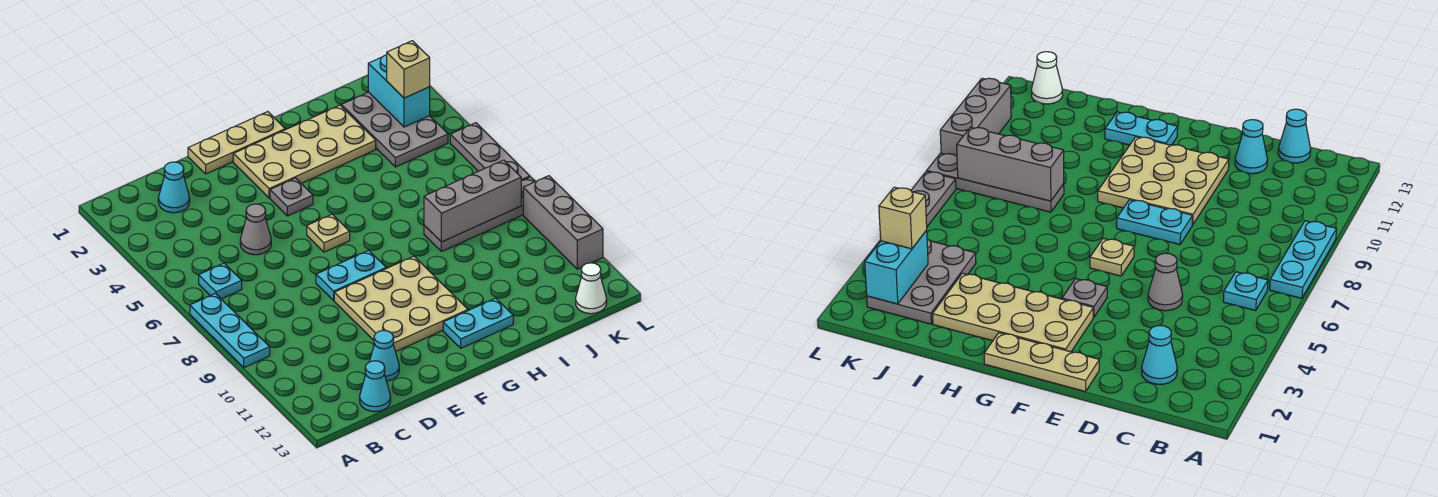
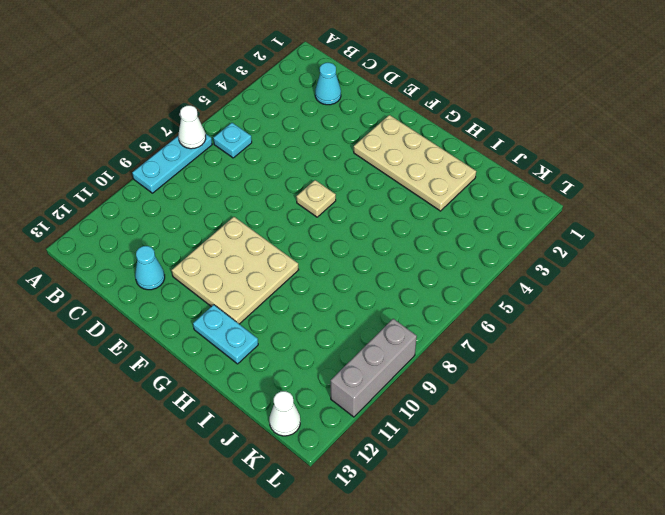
white cone A7 level 2 -> none
none -> cyan cone C13 level 1
none -> grey cone D5 level 1
none -> tan plate E1:G1 level 1

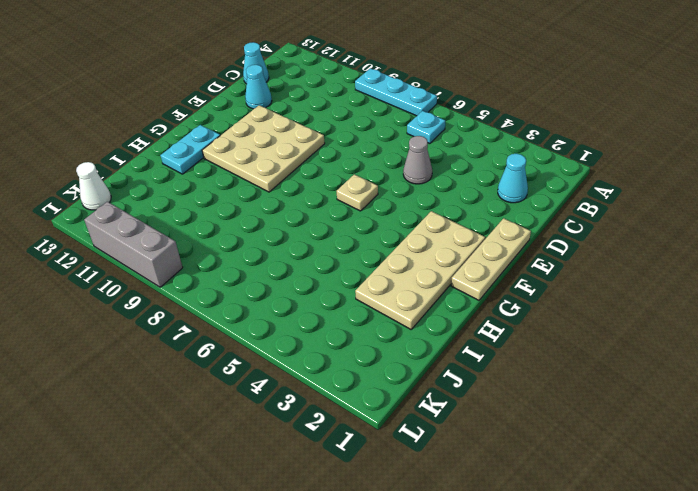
none -> cyan plate E8:F8 level 1
none -> grey plate F4 level 1
none -> grey plate I8:L8 level 1

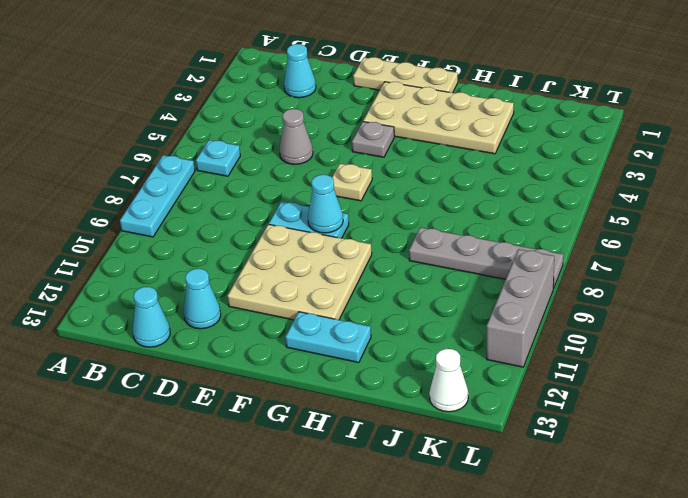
cyan cone F8 level 2 -> none
none -> grey plate J2:K4 level 1
none -> grey plate L5:L7 level 1
none -> grey brick I8:K8 level 2

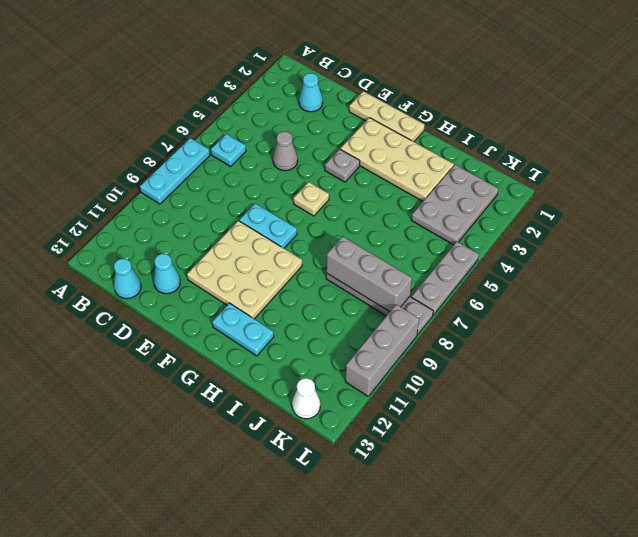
none -> cyan brick K2:K3 level 2
none -> tan brick K3 level 3

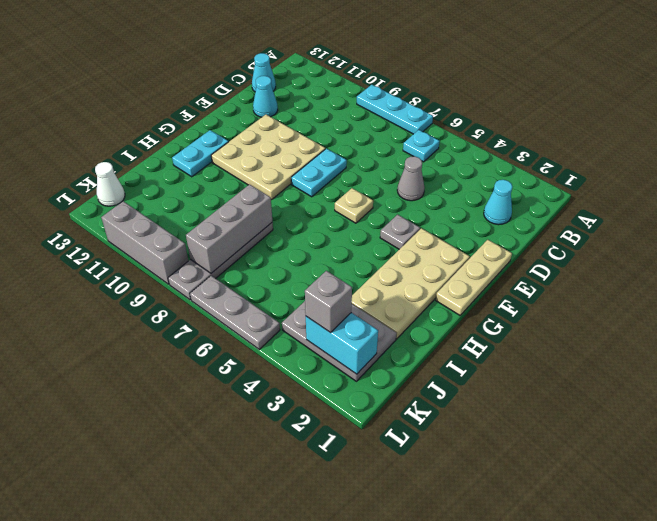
grey brick K3 level 3 -> tan brick K3 level 3

